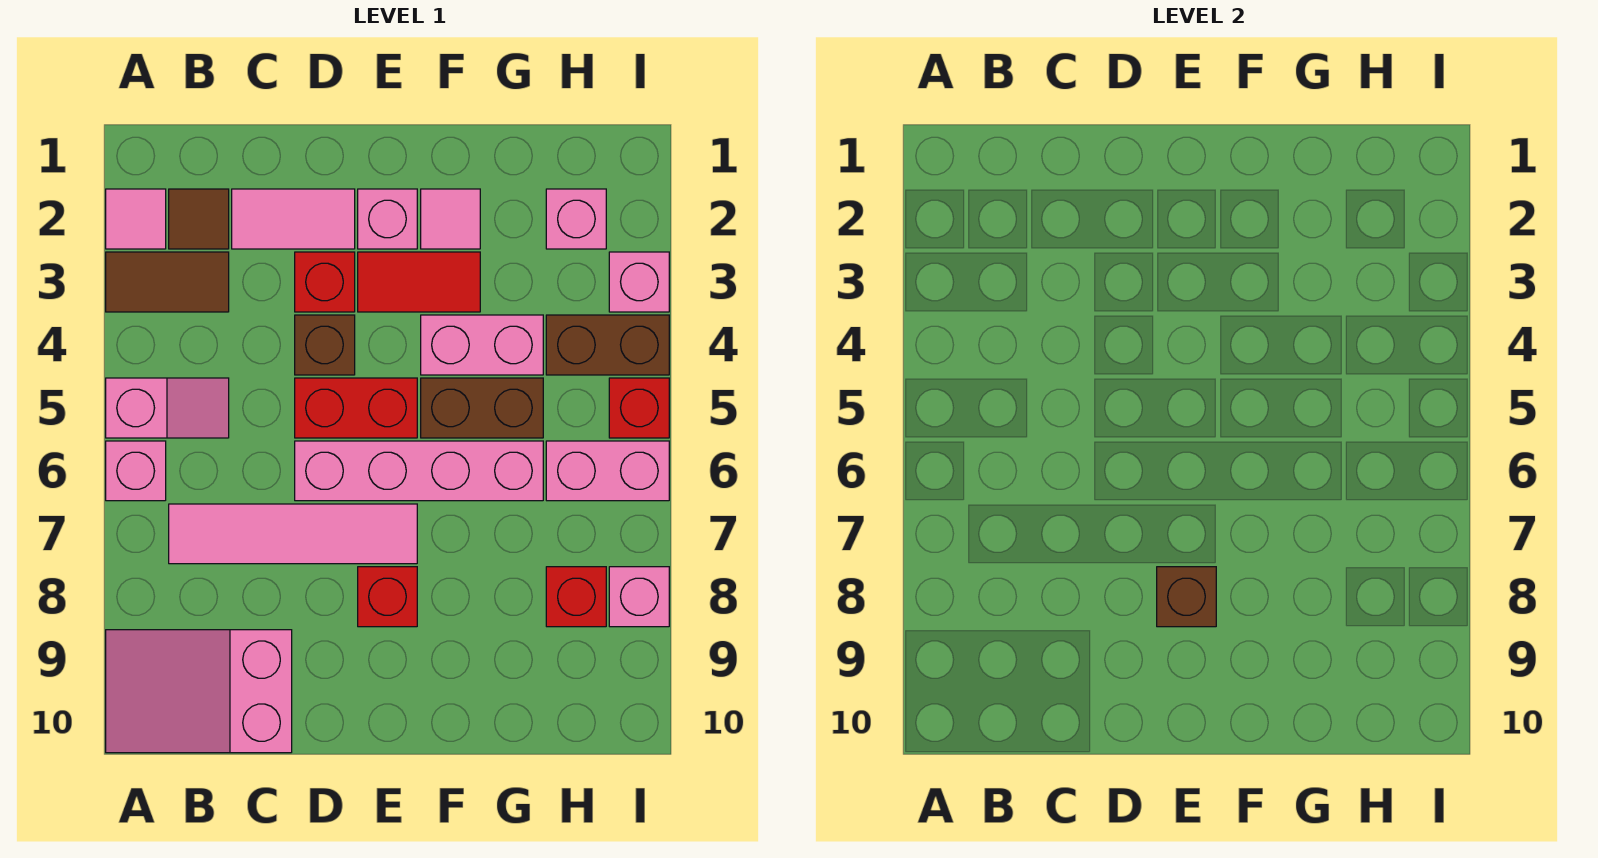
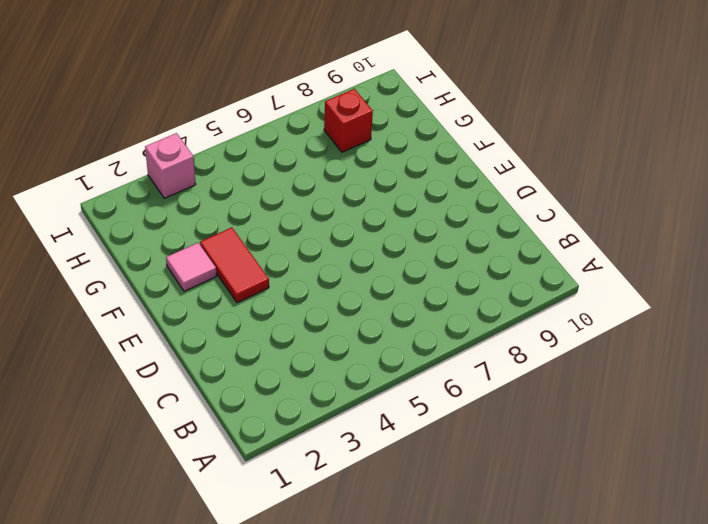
none -> pink tile A2 level 1
none -> brown tile A3:B3 level 1
none -> pink slope A5:B5 level 1 top A

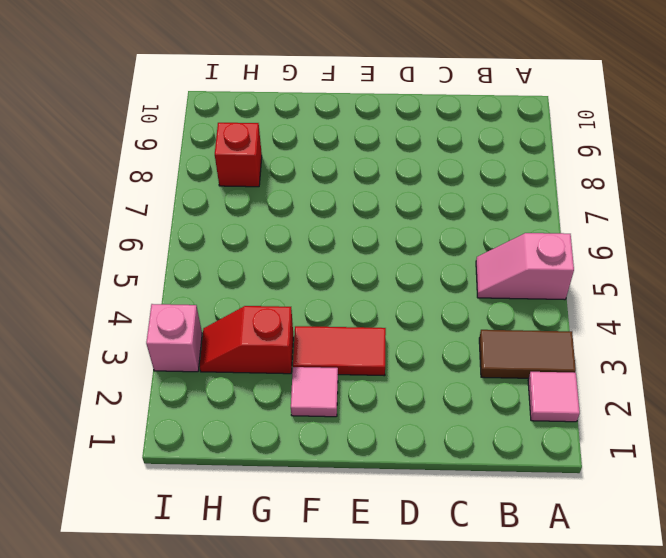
red slope G3:H3 level 1 top G -> none
none -> pink brick A6 level 1
none -> pink slope A9:C10 level 1 top C
none -> brown tile B2 level 1

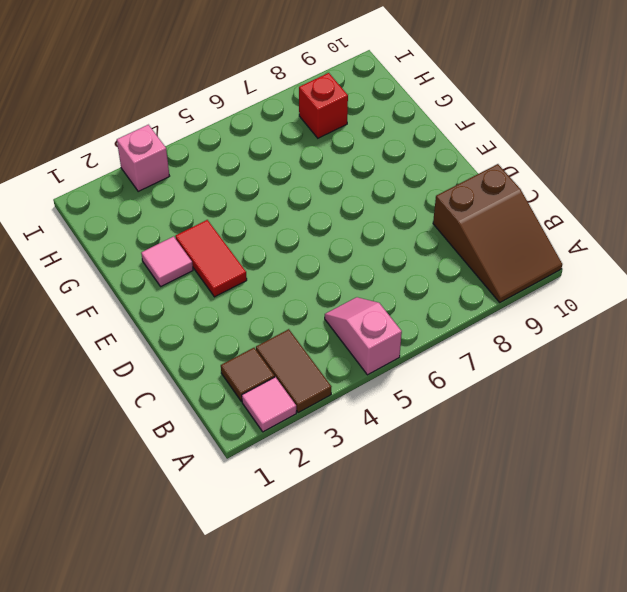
brown slope A9:C10 level 1 top C -> pink slope A9:C10 level 1 top C
none -> pink brick A6 level 1
none -> pink tile B7:E7 level 1
none -> pink tile C2:D2 level 1

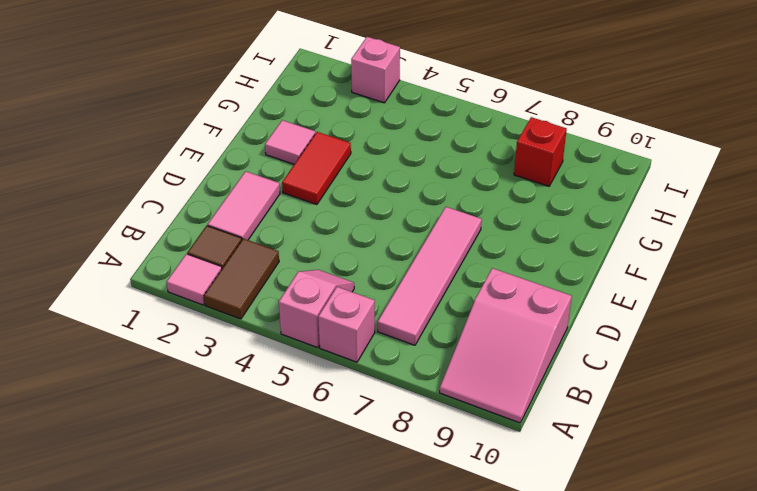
none -> red brick D3 level 1
none -> brown brick D4 level 1
none -> red brick D5:E5 level 1

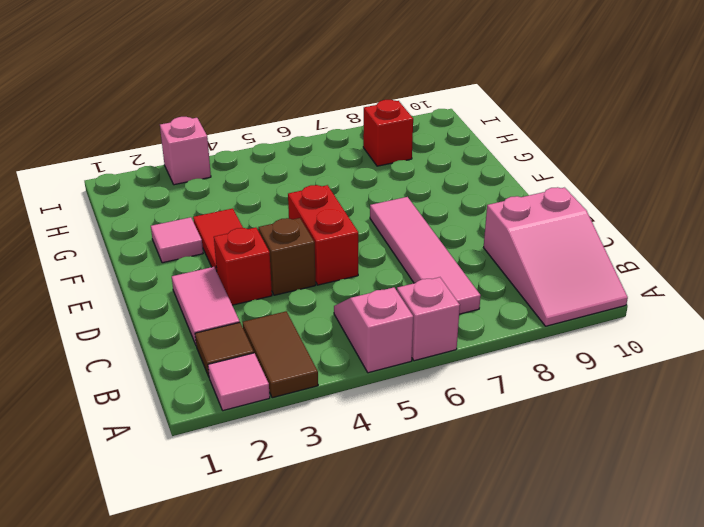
none -> pink brick D6:G6 level 1
none -> pink brick E2 level 1
none -> red brick E8 level 1

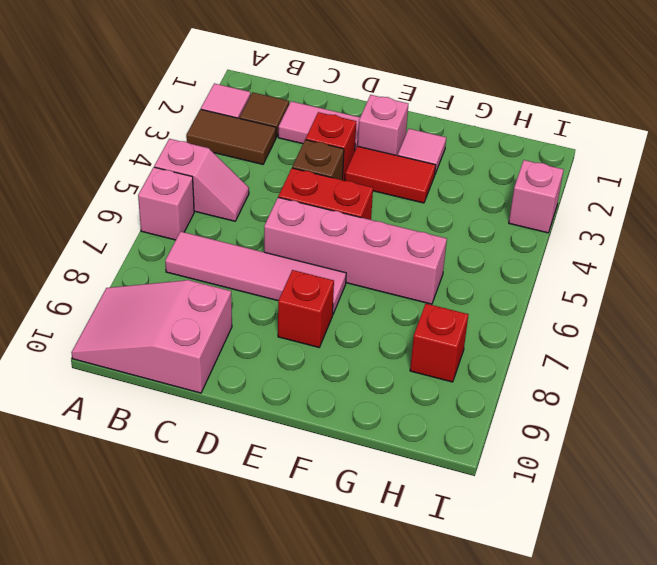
none -> pink brick F4:G4 level 1
none -> brown brick F5:G5 level 1
none -> pink brick H2 level 1

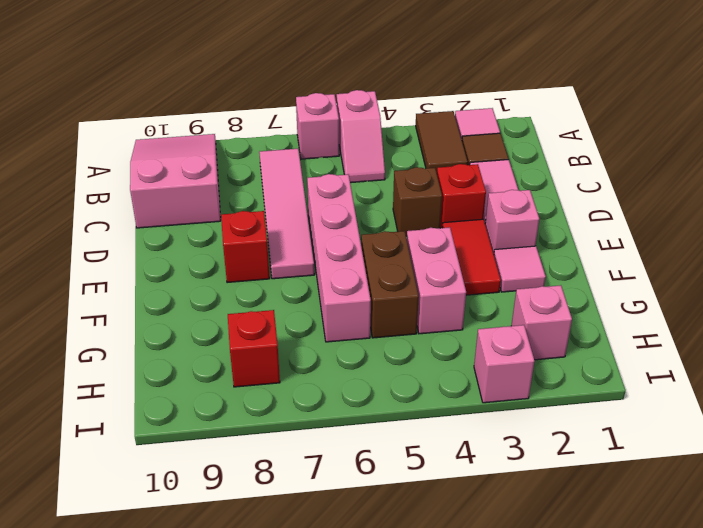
none -> red brick D5:E5 level 1
none -> brown brick H4:I4 level 1
none -> pink brick H6:I6 level 1

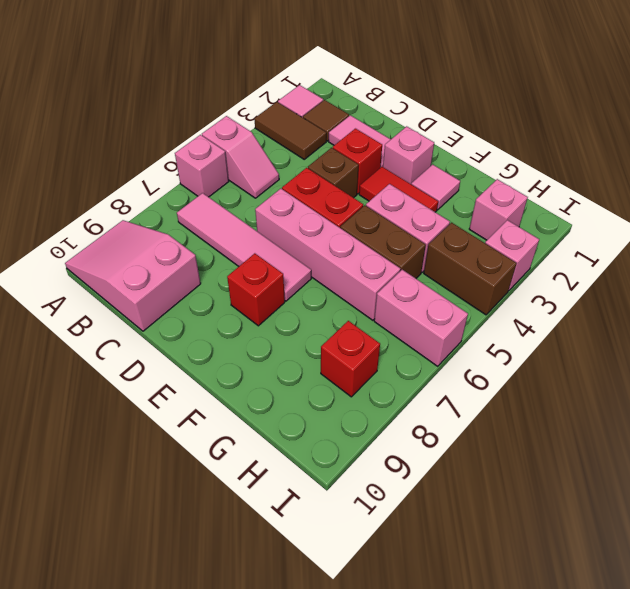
none -> red brick I5 level 1
none -> pink brick I8 level 1
none -> brown brick E8 level 2

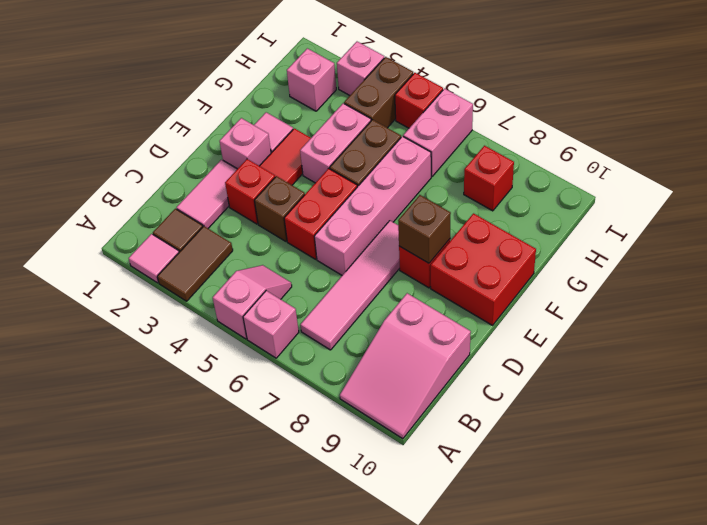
red brick E9:F10 level 1 -> none
none -> pink brick I8 level 1

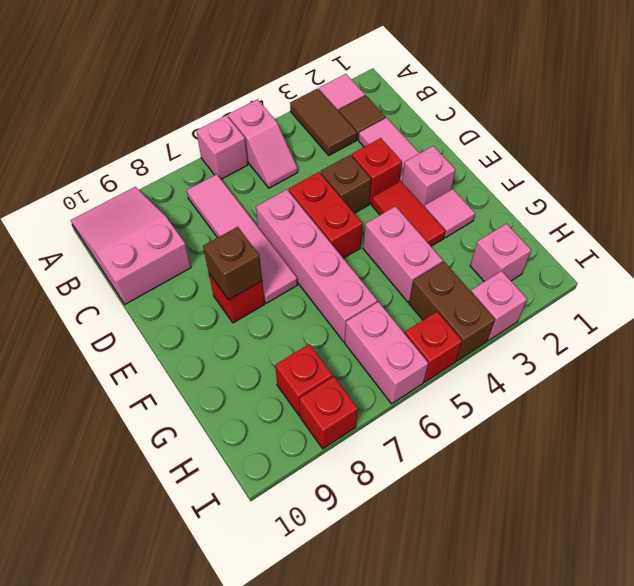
red brick I8 level 1 -> pink brick I8 level 1
none -> brown brick F5:G5 level 1

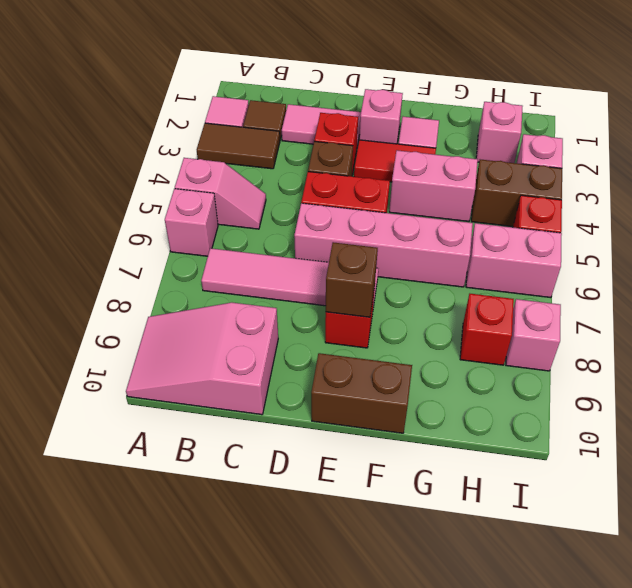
brown brick E10:F10 level 1 -> brown brick F5:G5 level 1

